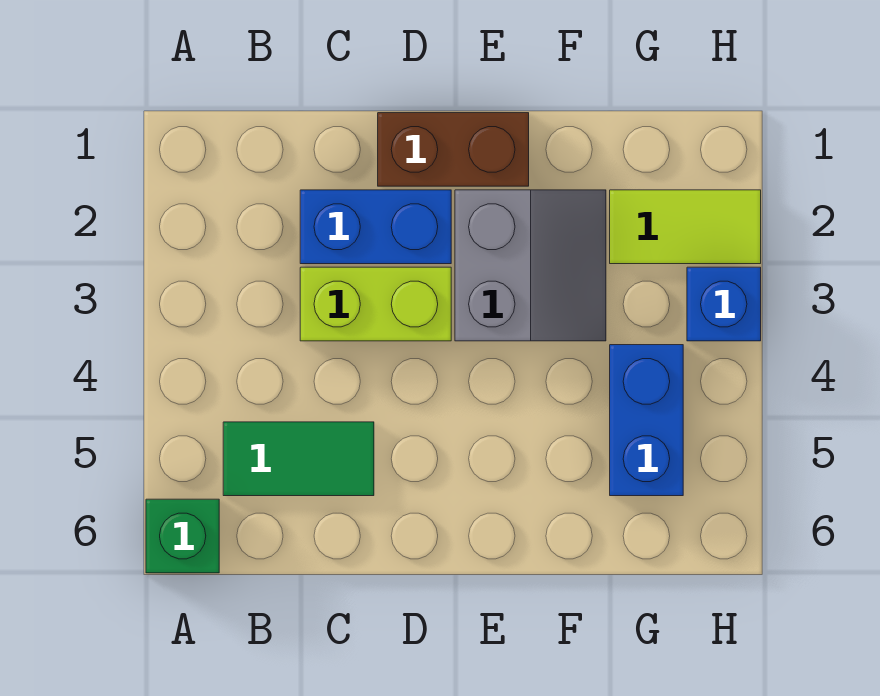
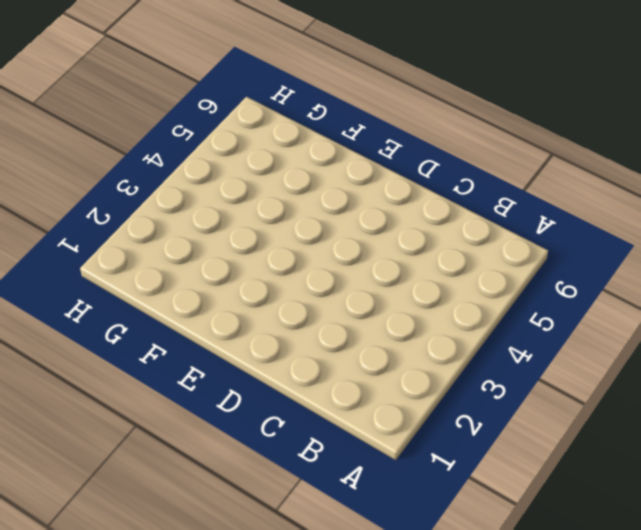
none -> green brick A6 level 1
none -> green tile B5:C5 level 1

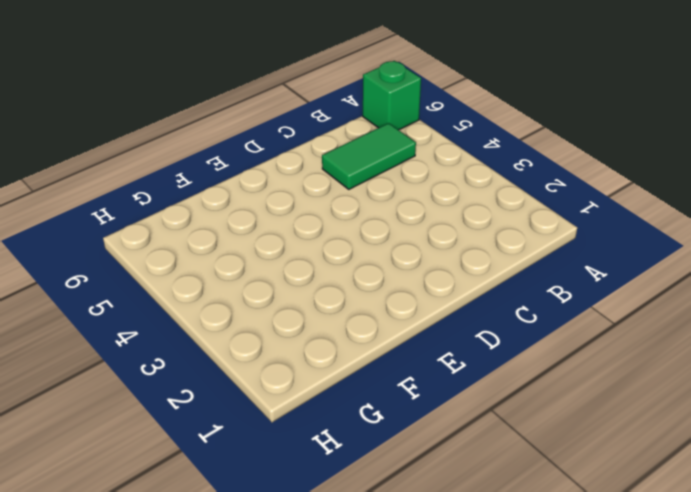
none -> blue brick C2:D2 level 1
none -> lime brick C3:D3 level 1

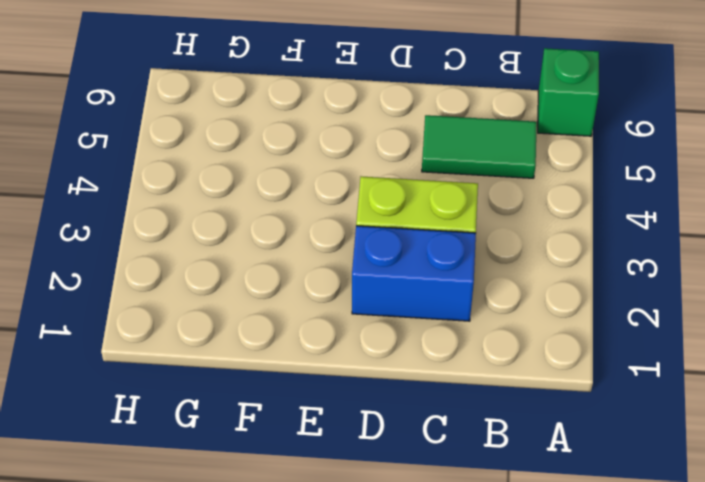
none -> brown brick D1:E1 level 1
none -> grey slope E2:F3 level 1 top E

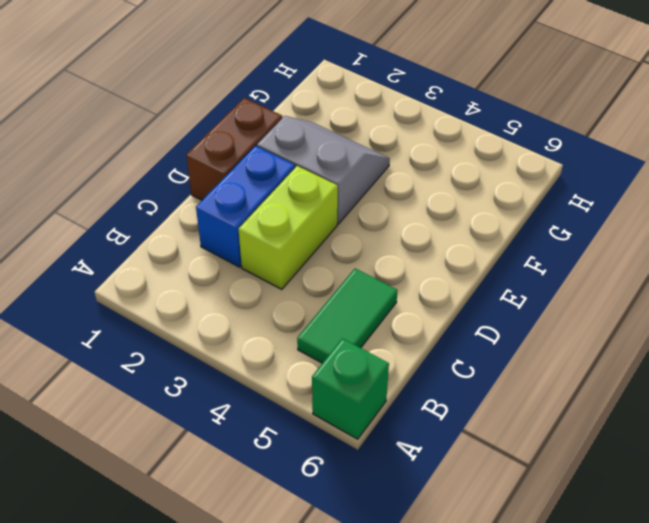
none -> lime tile G2:H2 level 1
none -> blue brick G4:G5 level 1

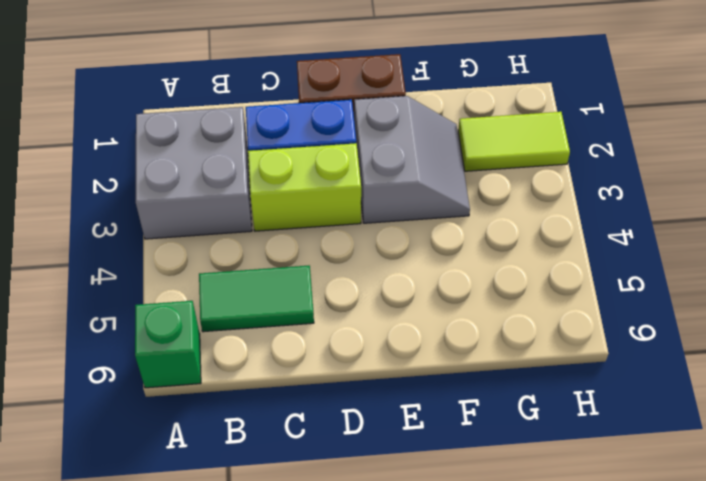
grey brick A2:B3 level 1 -> none
none -> blue brick G4:G5 level 1
none -> blue brick H3 level 1

